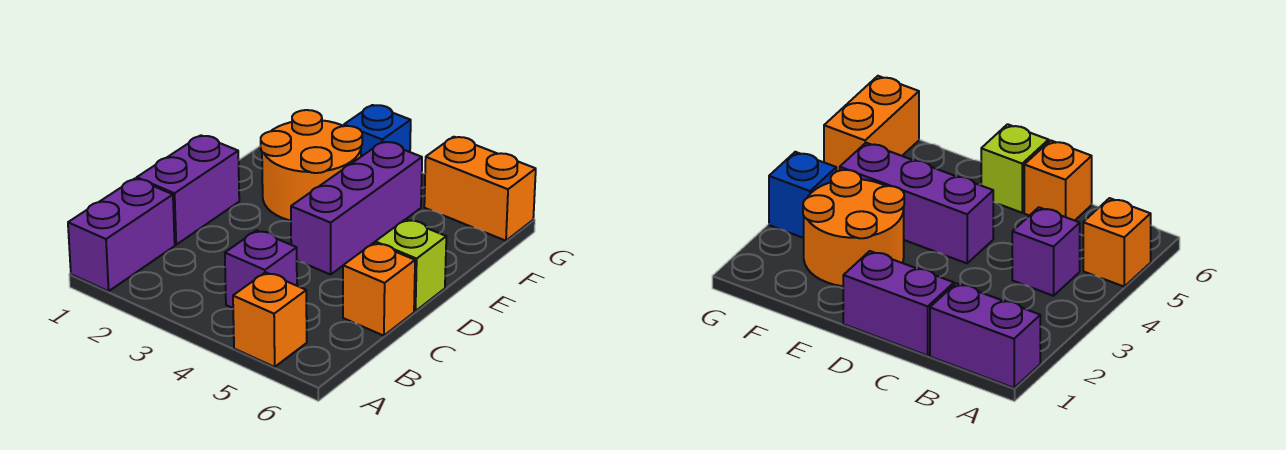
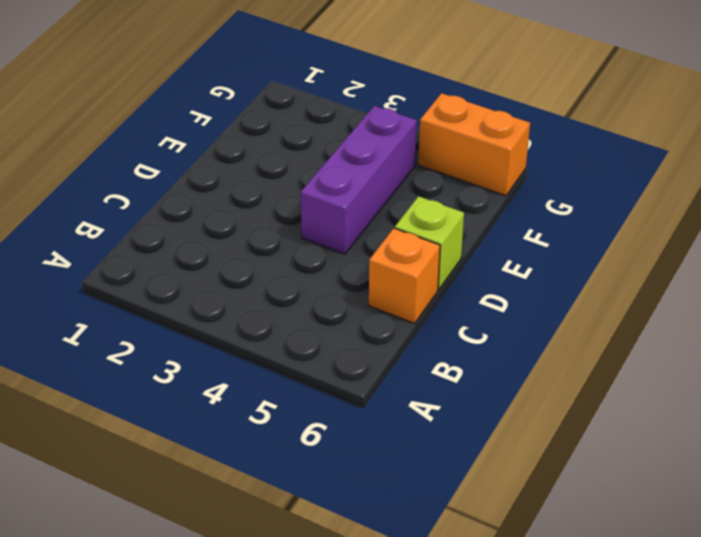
none -> purple brick A1:B1 level 1
none -> orange brick A5 level 1

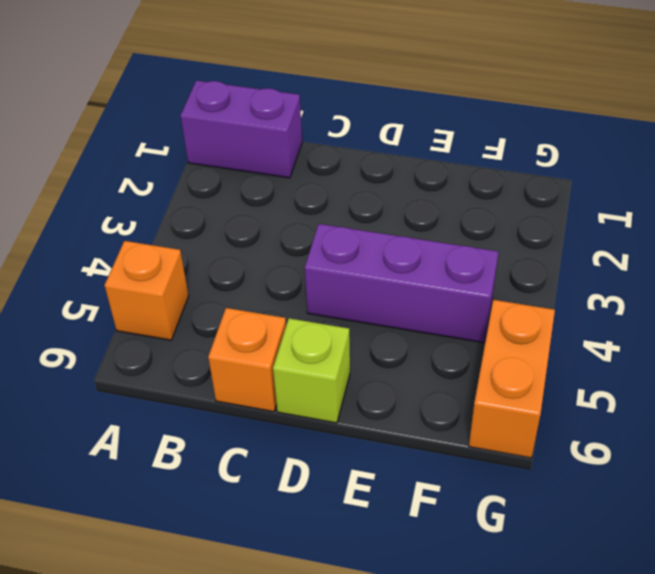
none -> purple brick B4 level 1
none -> purple brick C1:D1 level 1

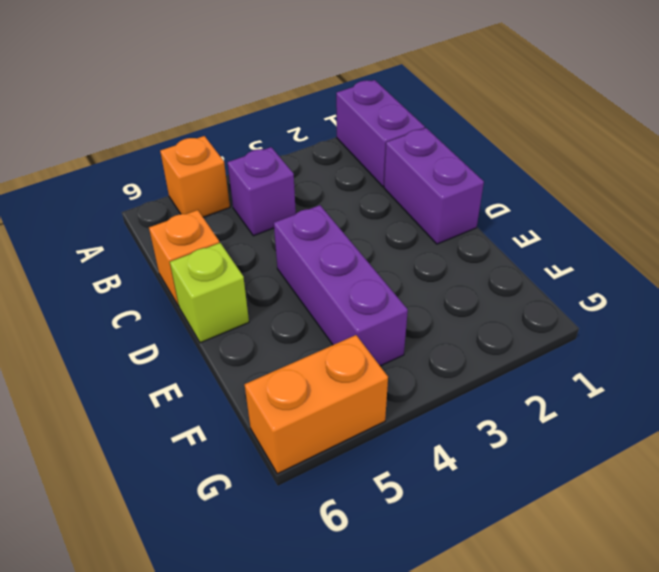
none -> orange round brick E2:F3 level 1
none -> blue brick G3 level 1

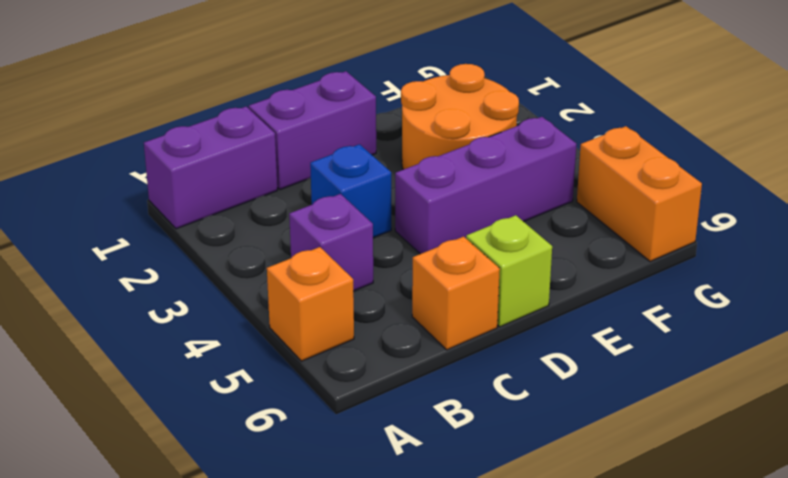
blue brick C3 level 1 -> blue brick G3 level 1

